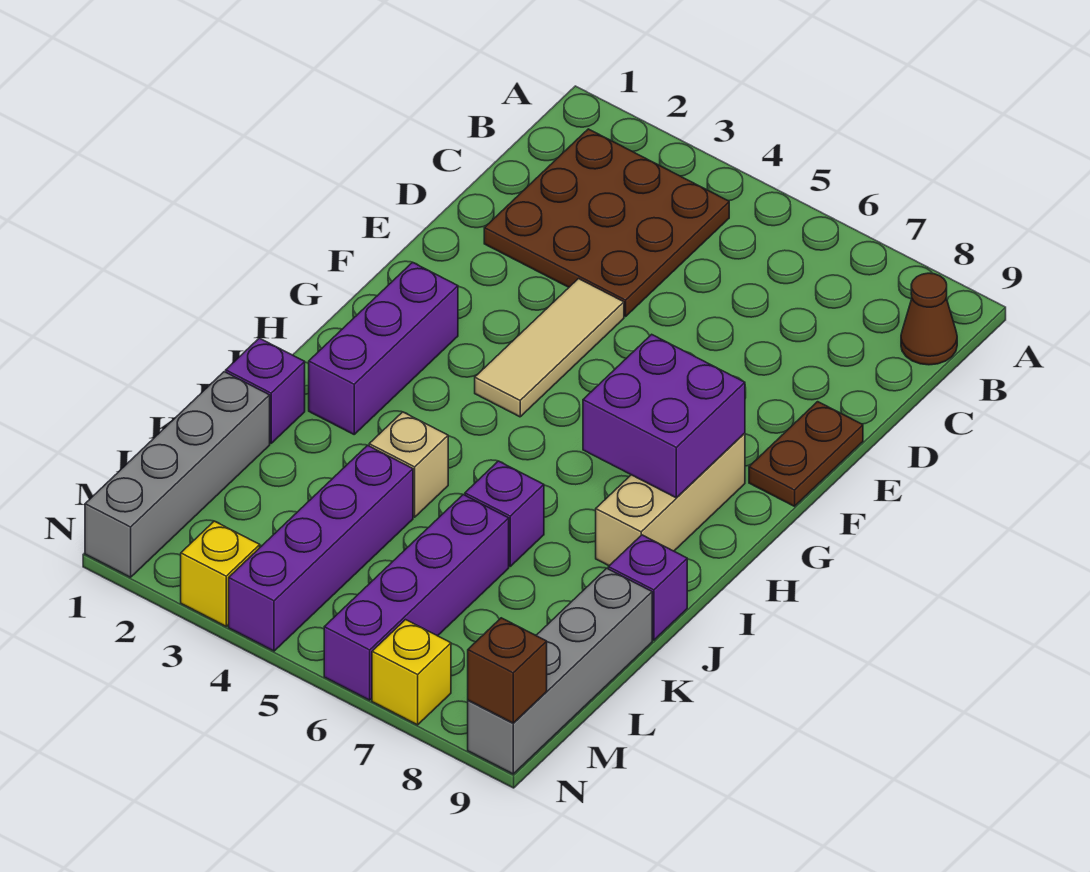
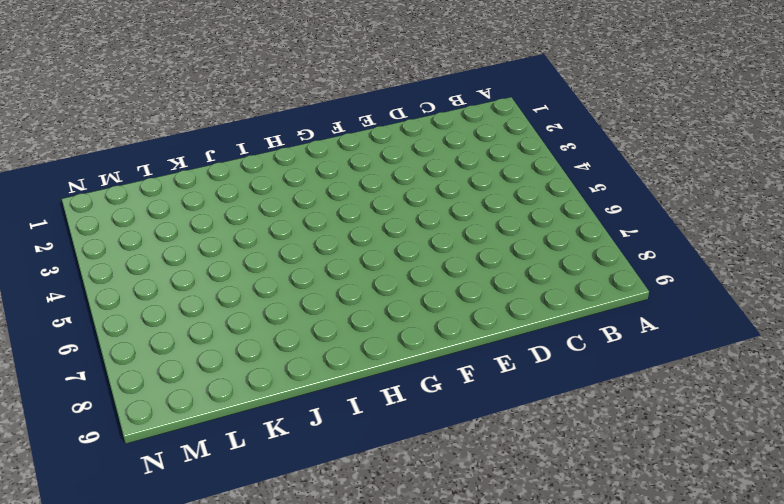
none -> brown plate B2:D4 level 1
none -> brown cone B9 level 1
none -> tan tile E4:G4 level 1

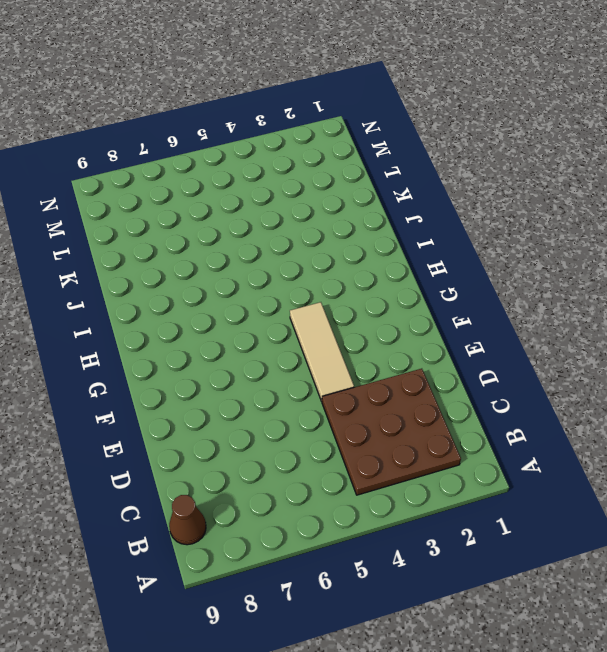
none -> brown plate E9:F9 level 1
none -> purple brick G2:I2 level 1
none -> tan brick G8:I8 level 1

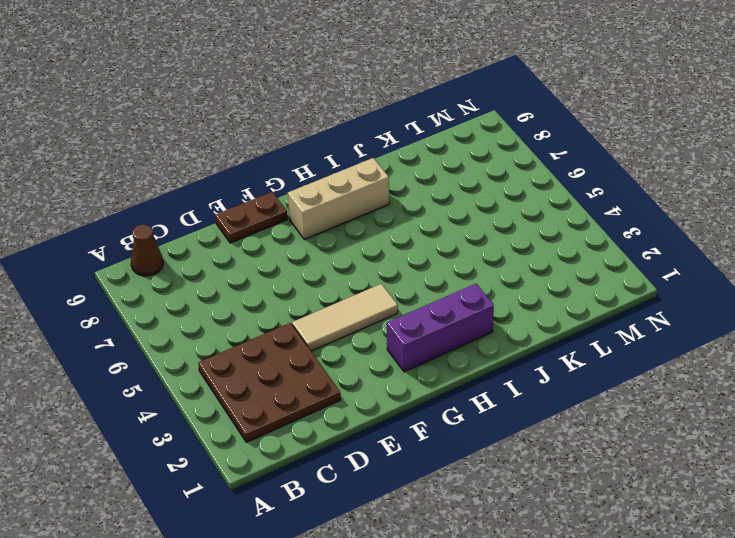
none -> purple brick J1 level 1
none -> tan brick J4 level 1
none -> purple brick J6 level 1

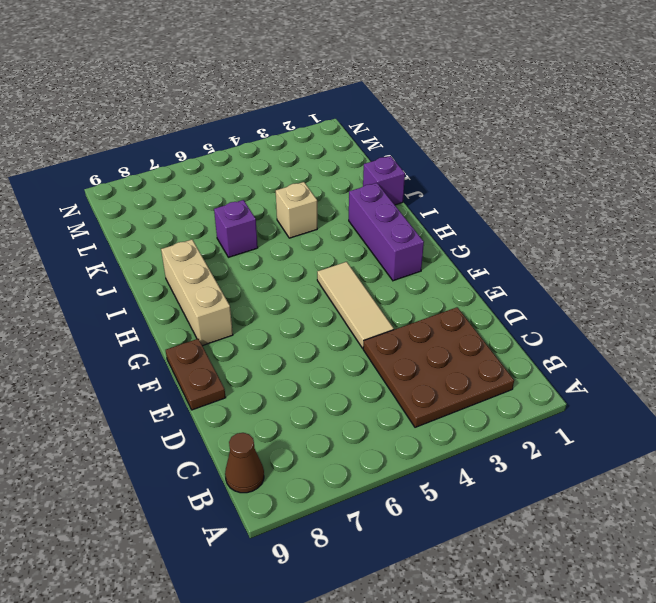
none -> purple brick J9 level 1
none -> grey brick K1:N1 level 1
none -> purple brick K4:N4 level 1

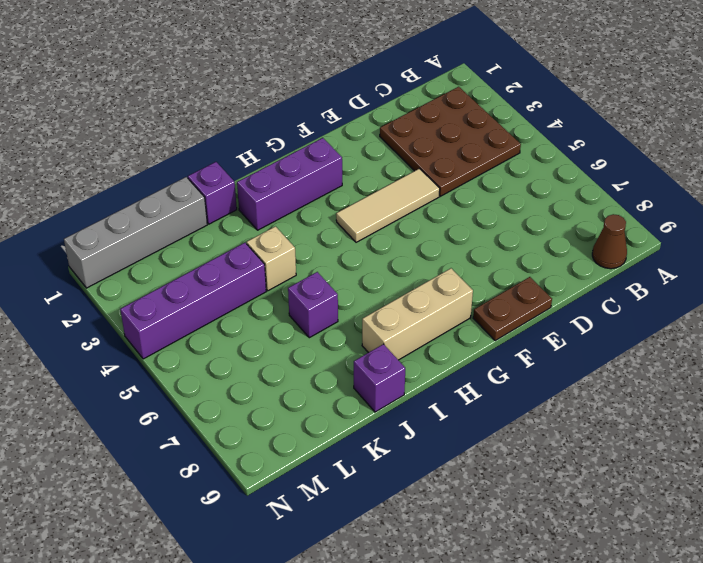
none -> purple brick K6:N6 level 1
none -> grey brick K9:N9 level 1
none -> yellow brick N3 level 1

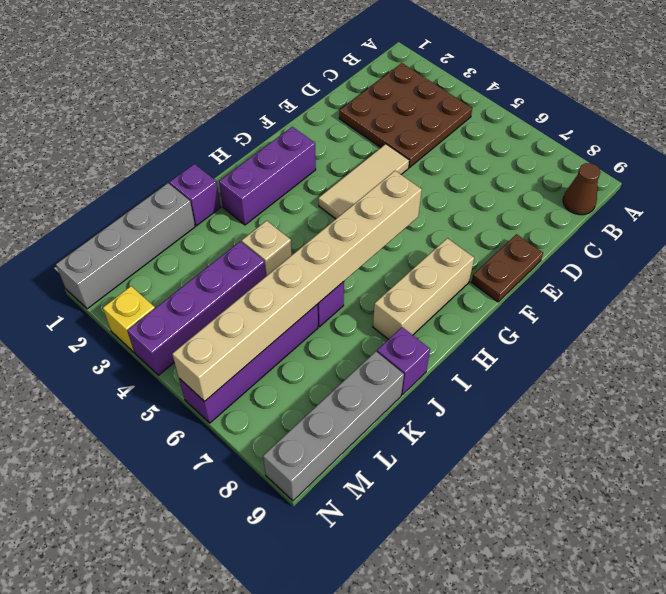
tan brick G6:N6 level 2 -> none
none -> yellow brick N7 level 1
none -> purple brick G7:H8 level 2
none -> brown brick N9 level 2

